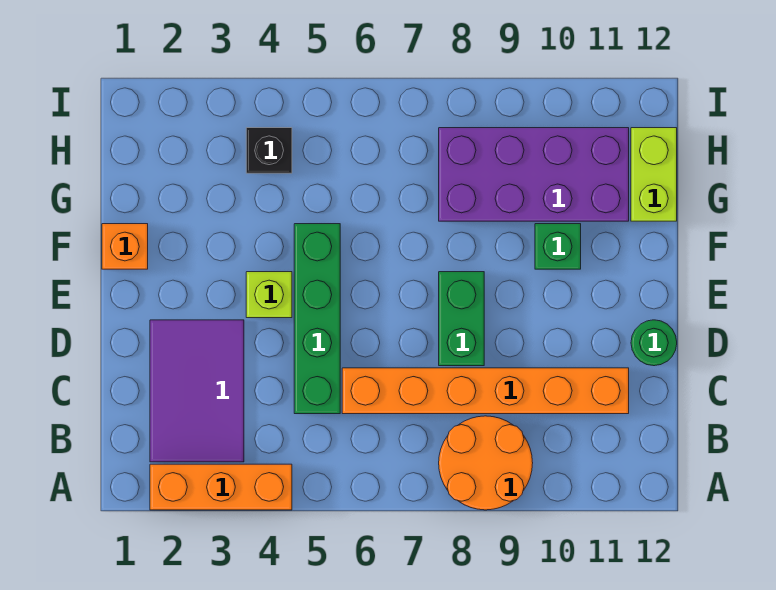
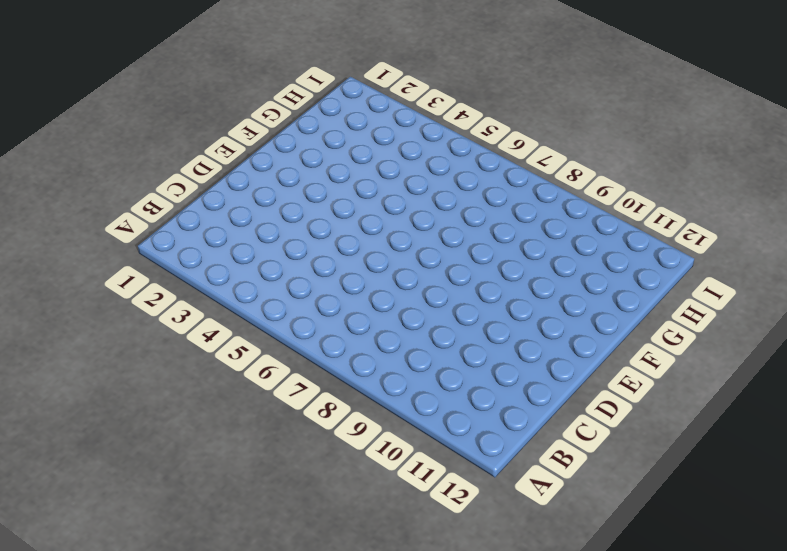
none -> orange brick A2:A4 level 1
none -> orange round brick A8:B9 level 1
none -> purple tile B2:D3 level 1

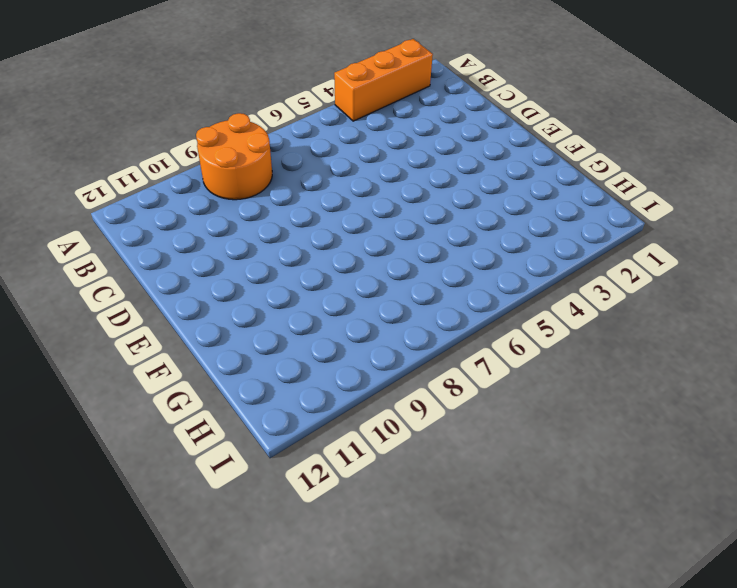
none -> purple tile B2:D3 level 1
none -> green brick C5:F5 level 1
none -> orange brick C6:C11 level 1

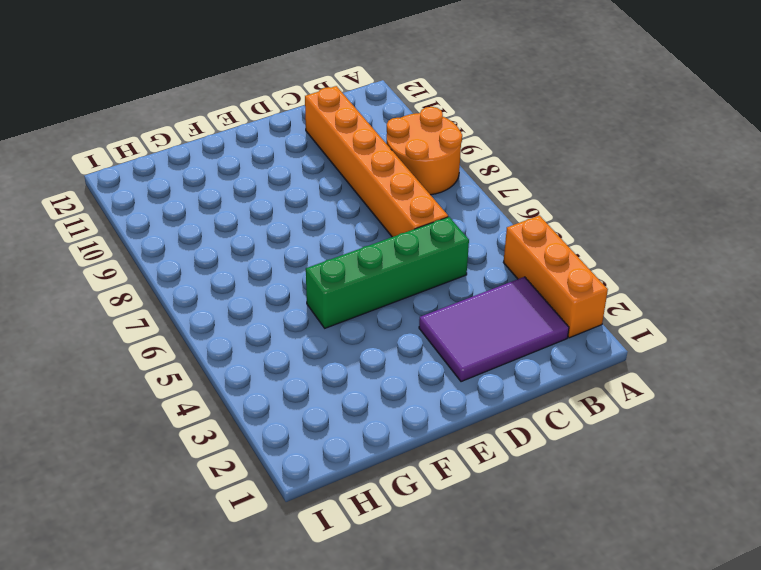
none -> green brick D8:E8 level 1
none -> green round brick D12 level 1
none -> lime brick E4 level 1

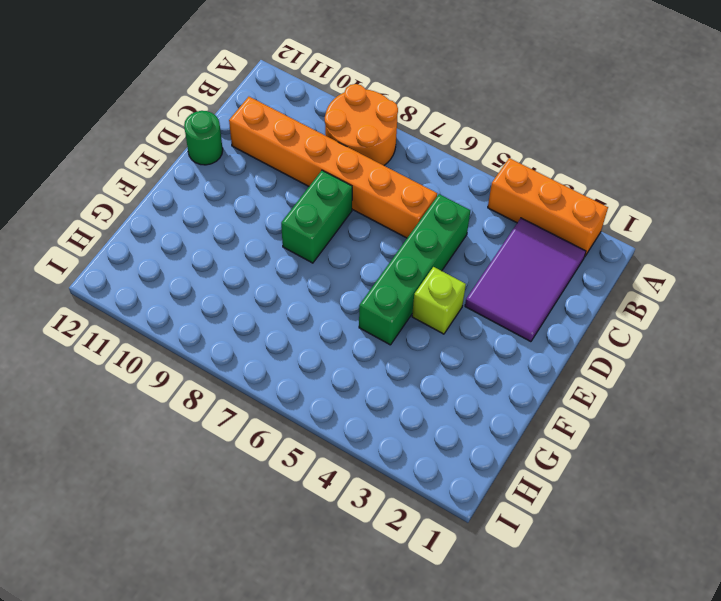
none -> orange brick F1 level 1
none -> green brick F10 level 1
none -> purple brick G8:H11 level 1

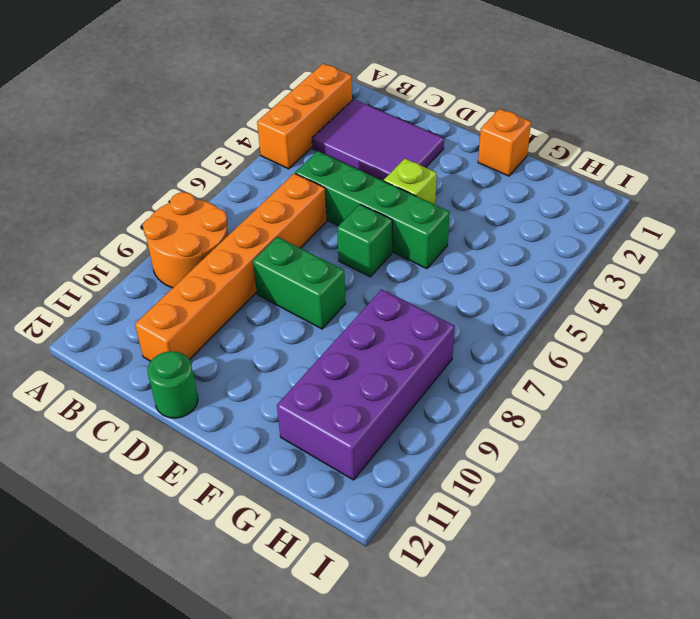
green brick E6 level 1 -> green brick F10 level 1
none -> lime brick G12:H12 level 1
none -> black brick H4 level 1

